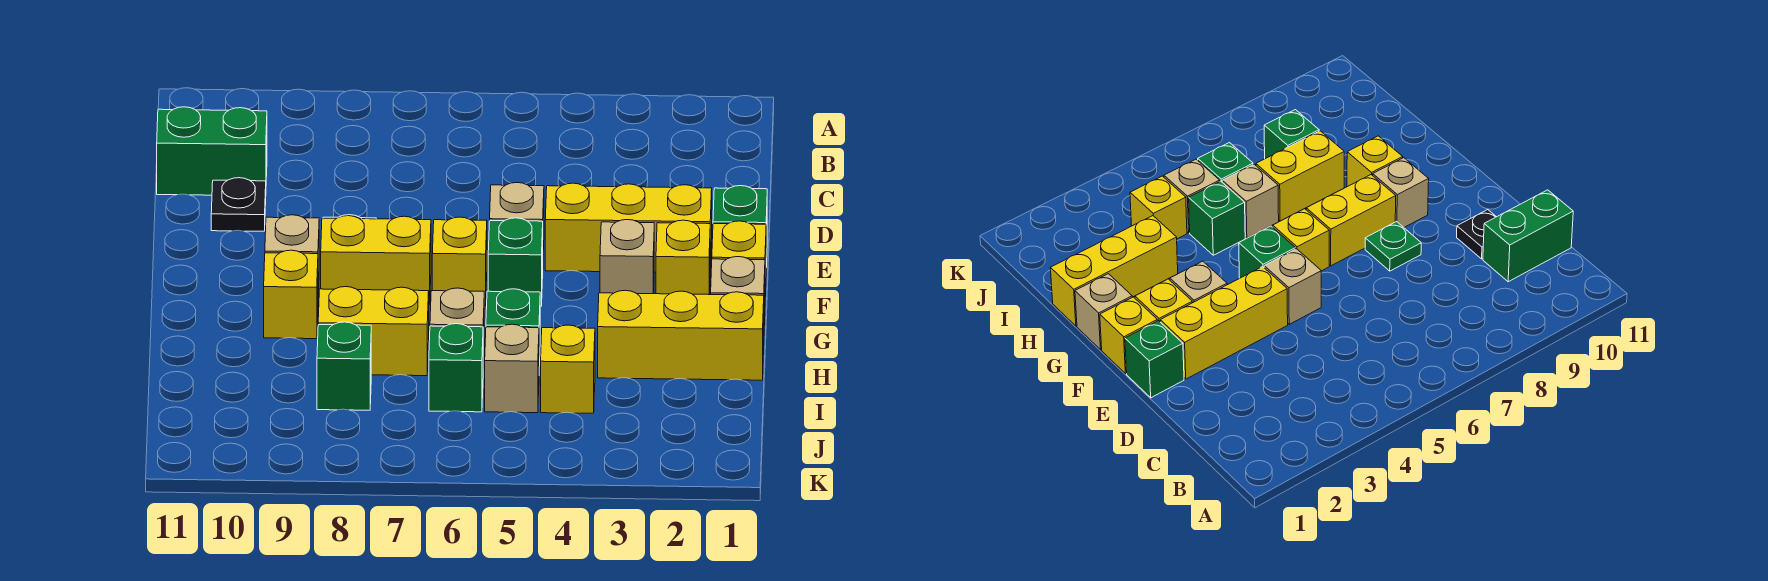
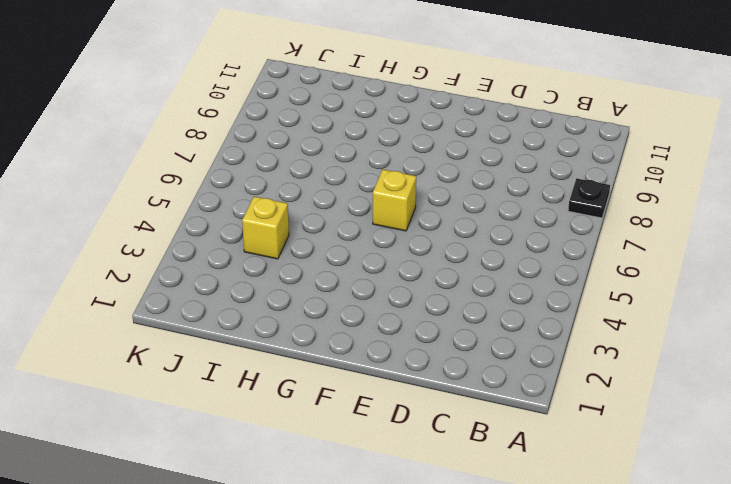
black plate A8 level 1 -> black plate D10 level 1
none -> green brick C10:C11 level 1
none -> green brick E1 level 1
none -> yellow brick E2:E4 level 1

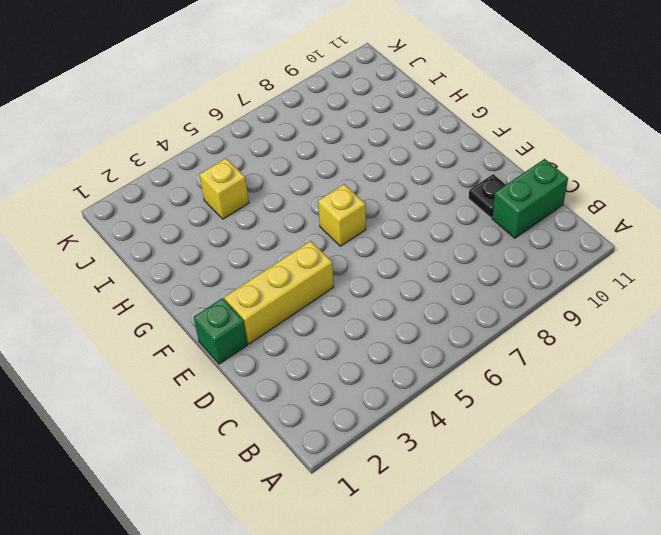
none -> tan brick E5 level 1
none -> green plate E8 level 1
none -> yellow brick F1 level 1

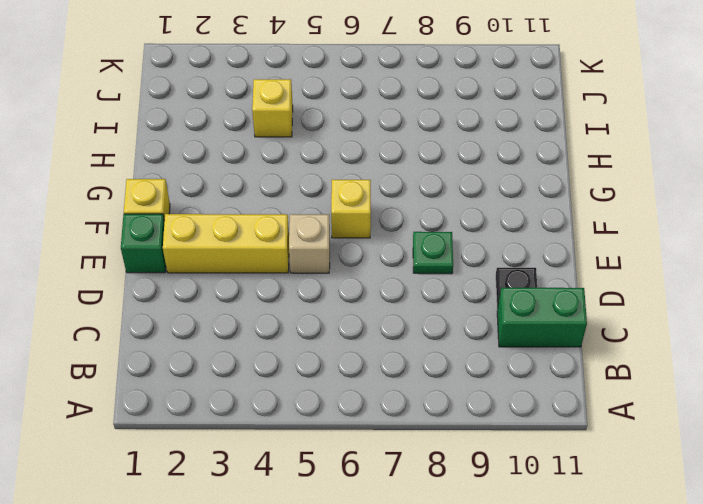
none -> yellow brick F2 level 1
none -> tan brick F3 level 1
none -> green brick F5 level 1

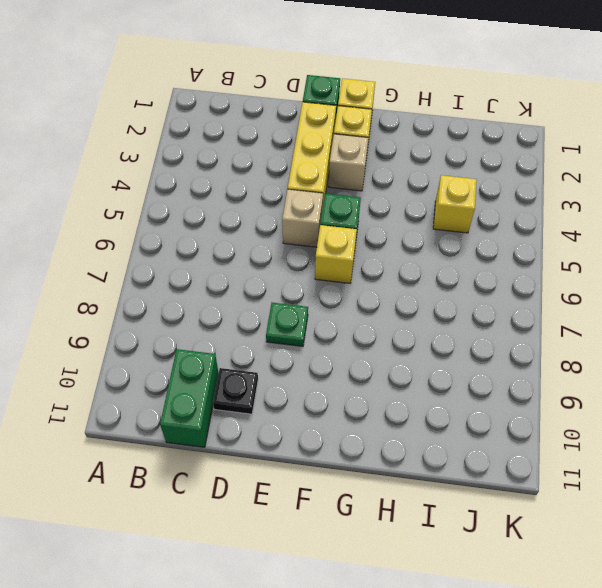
none -> yellow brick F7:F8 level 1
none -> tan brick F9 level 1
none -> tan brick G1 level 1

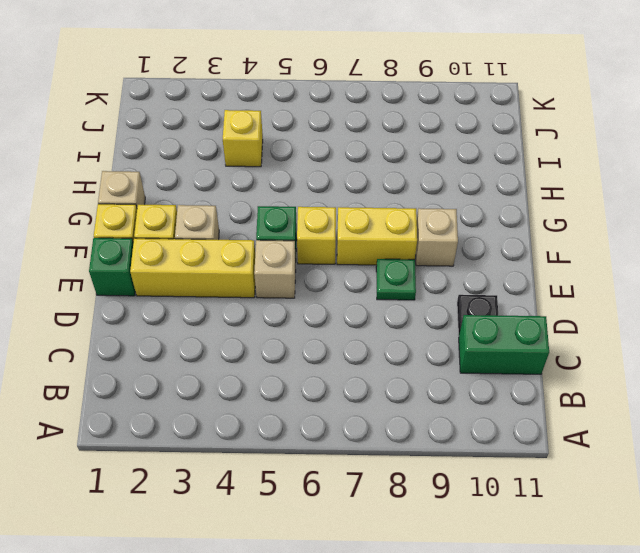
none -> yellow brick G9 level 1
none -> yellow brick H1:H3 level 1
none -> green brick H5 level 1

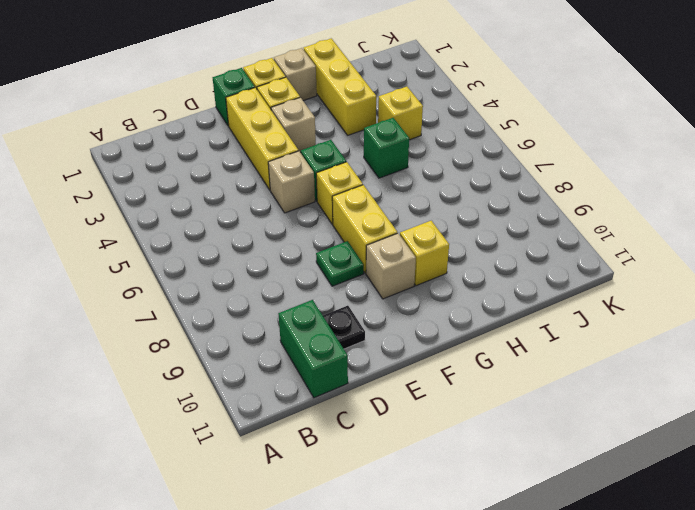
none -> tan brick H6 level 1
none -> yellow brick H7:H8 level 1
none -> tan brick I5 level 1

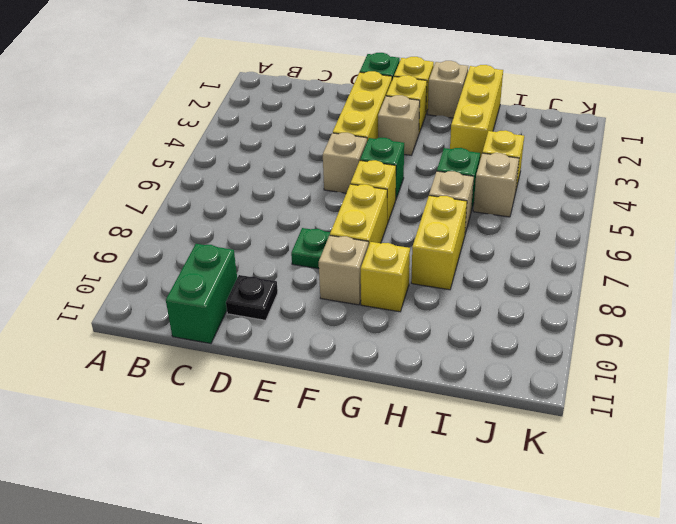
none -> green brick I6 level 1
none -> green brick I8 level 1

